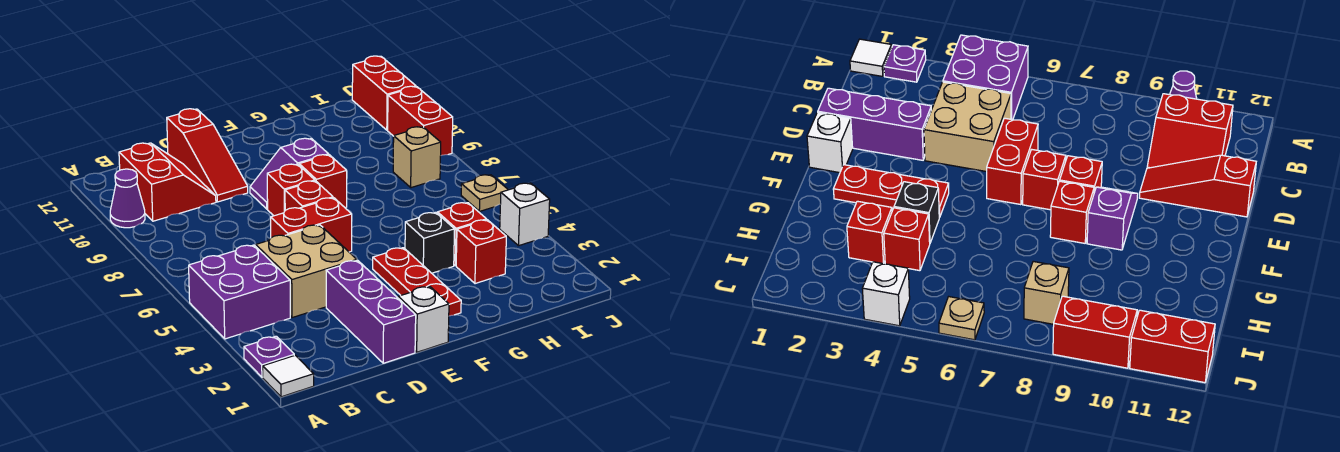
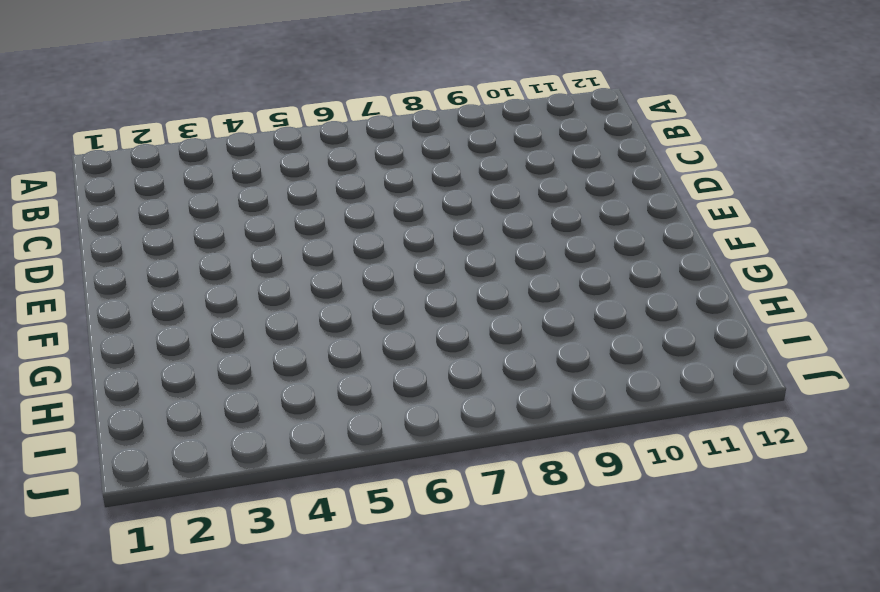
none -> white tile A1 level 1
none -> purple plate A2 level 1
none -> purple brick A4:B5 level 1

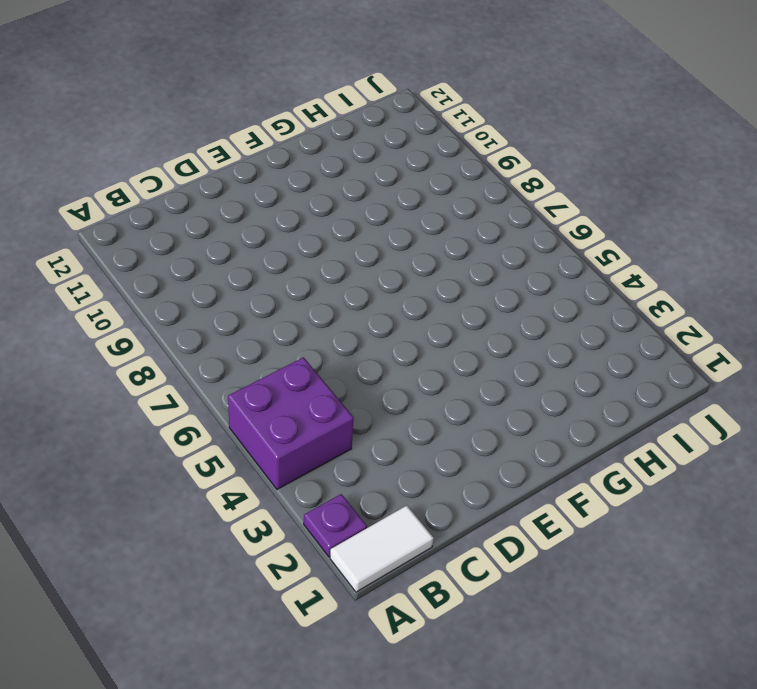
white tile A1:B1 level 1 -> white tile A1 level 1
none -> purple cone A10 level 1
none -> red slope B10:C11 level 1 top B
none -> tan brick C4:D5 level 1

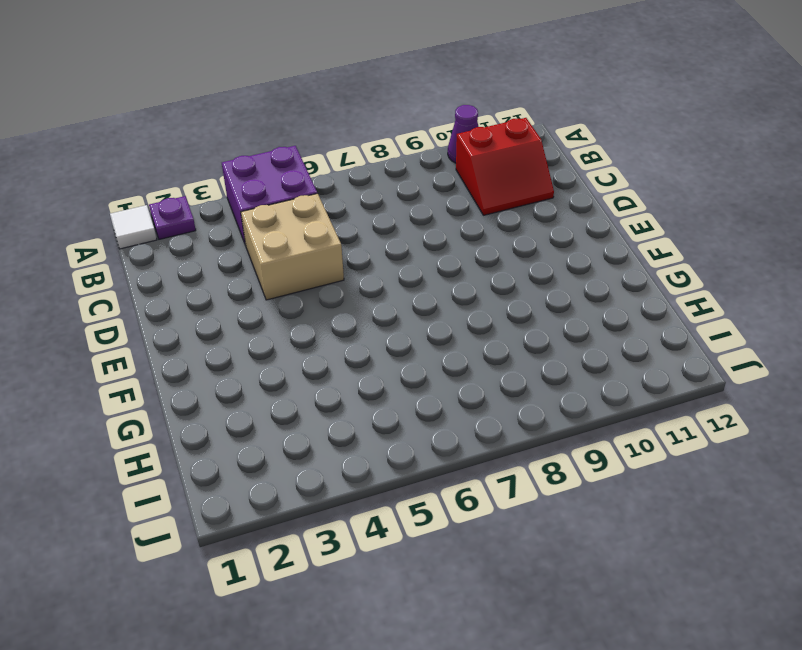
none -> purple brick D1:D3 level 1
none -> red brick D6:E6 level 1
none -> red slope D10:D12 level 1 top 12

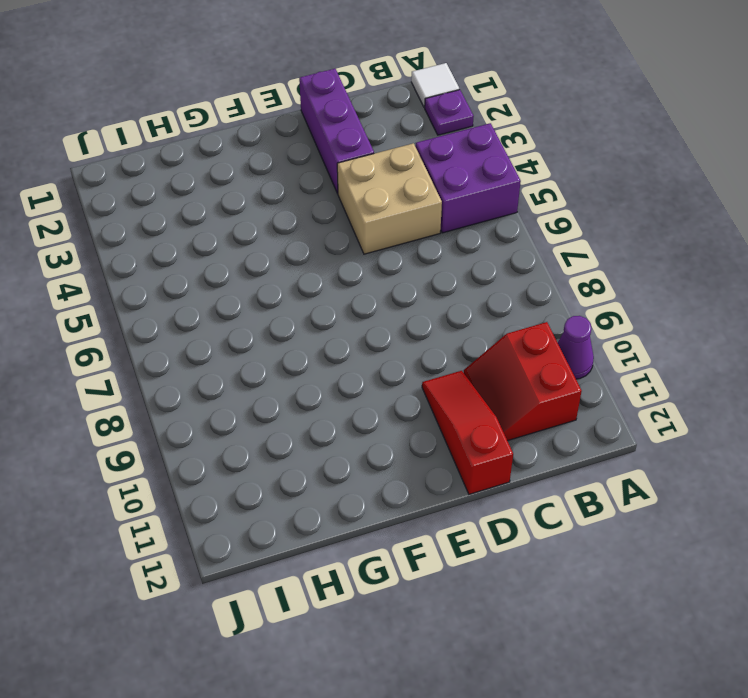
none -> red brick D6:E6 level 1
none -> white brick E1 level 1
none -> red brick E7 level 1

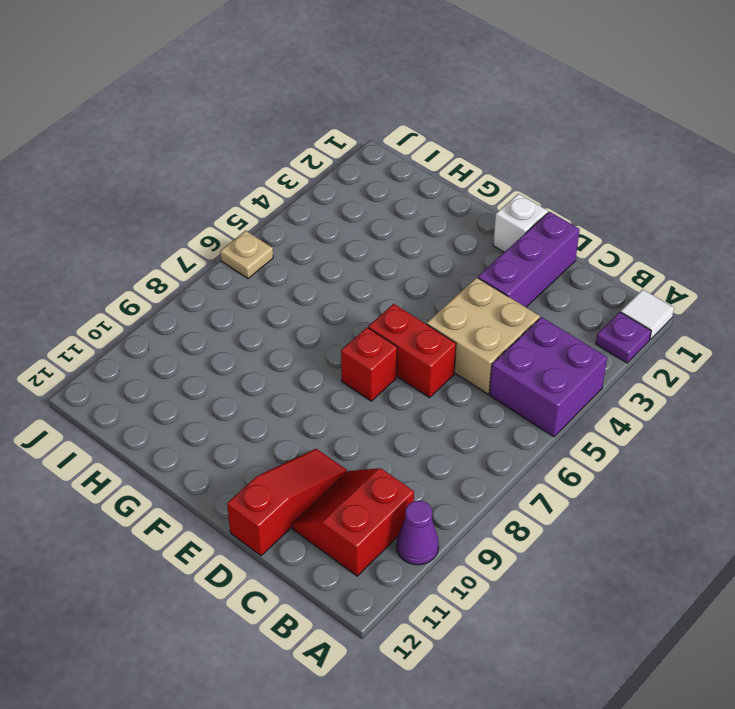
none -> red brick E8 level 1
none -> purple slope E9:F9 level 1 top F
none -> red plate F2:F4 level 1

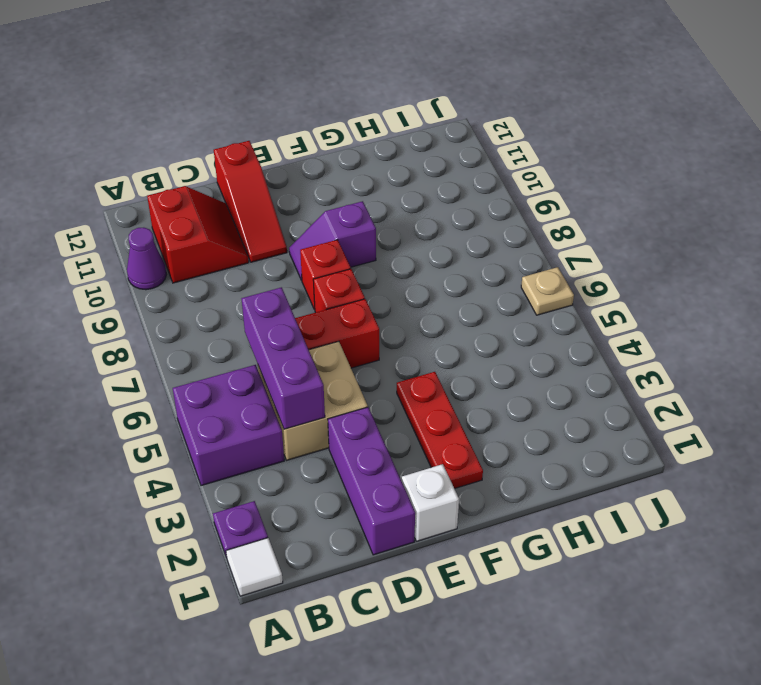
purple brick C4:C6 level 2 -> none
none -> red brick F8 level 1
none -> black brick G4 level 1
none -> red brick H3 level 1

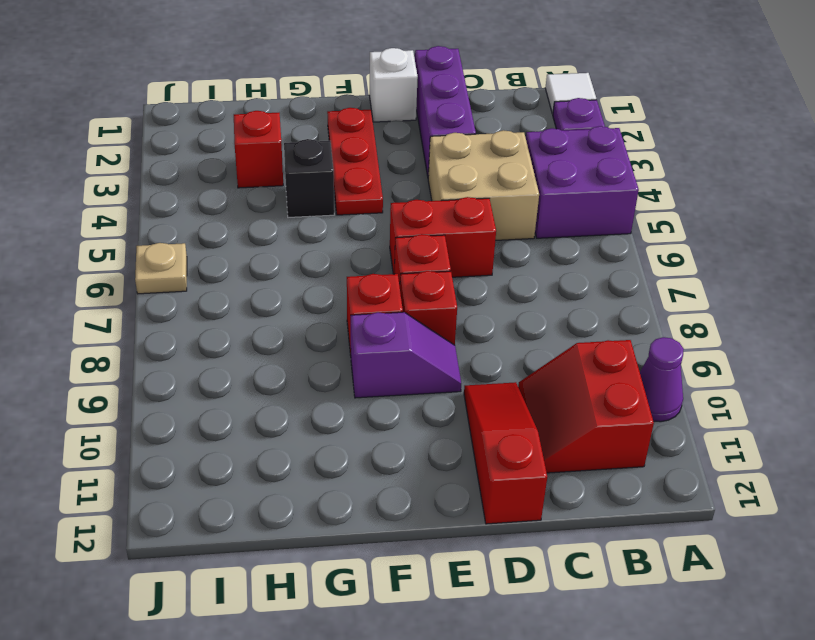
none -> red brick H4 level 1
none -> tan brick I8 level 1
none -> white brick J4 level 1

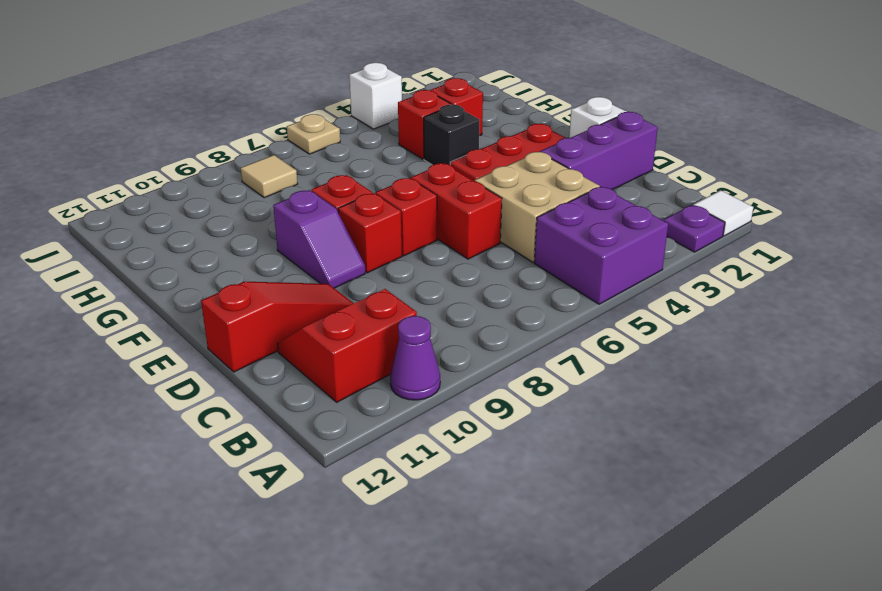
tan tile I8 level 1 -> tan brick I8 level 1
none -> red brick J9:J10 level 1
none -> red brick J11:J12 level 1

